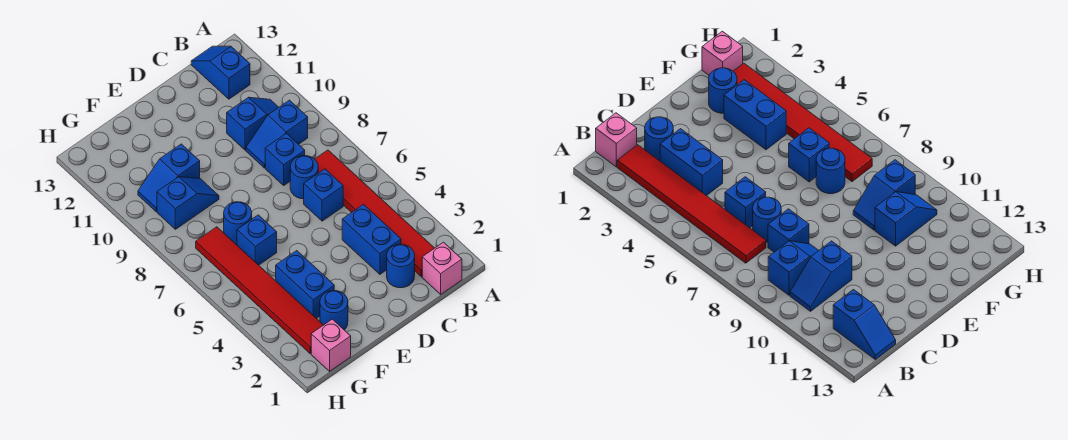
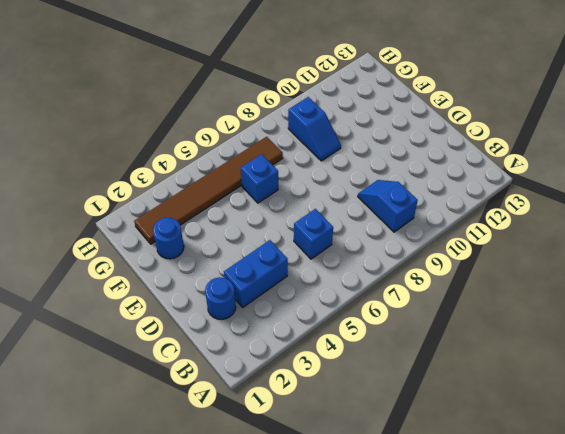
brown tile G2:G7 level 1 -> red tile G2:G7 level 1
none -> pink brick B1 level 1
none -> red tile B2:B7 level 1
none -> blue slope B10:C10 level 1 top C

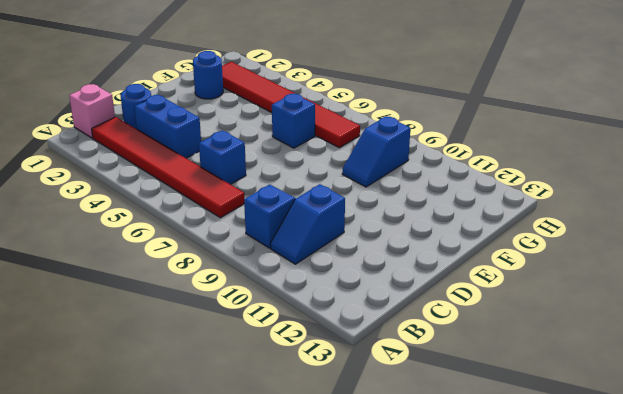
none -> blue slope B12:B13 level 1 top 12
none -> blue round brick C7 level 1
none -> blue brick C8 level 1

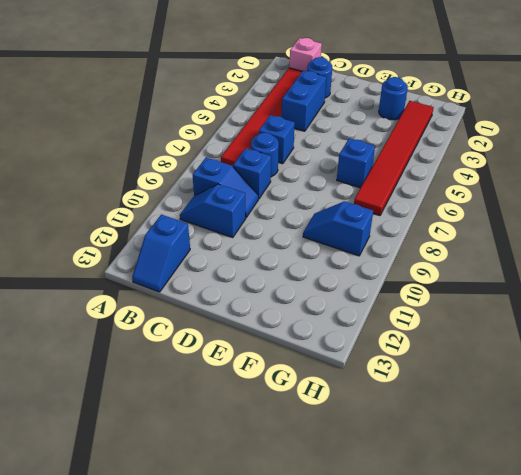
none -> blue brick F3:F4 level 1
none -> blue round brick F7 level 1
none -> blue slope F10:G10 level 1 top F

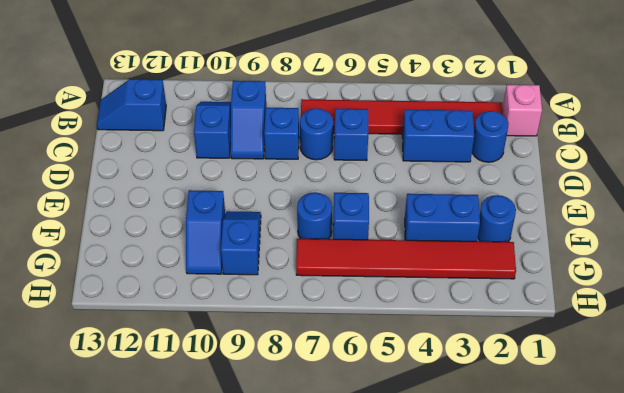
none -> pink brick G1 level 1

